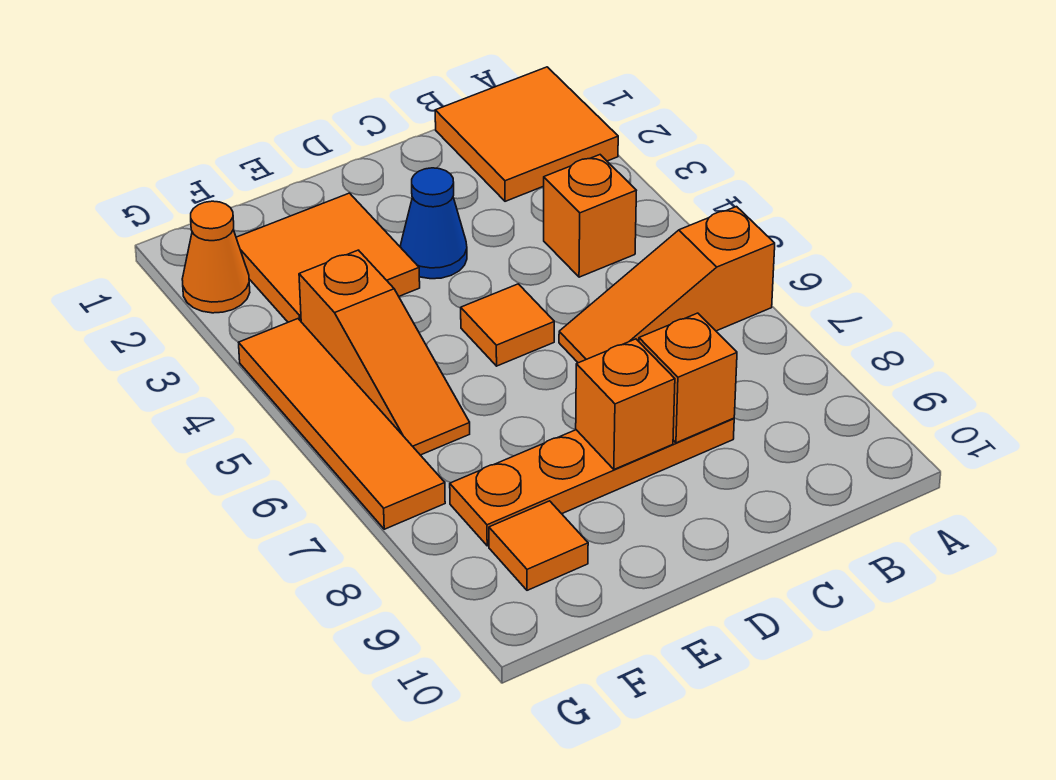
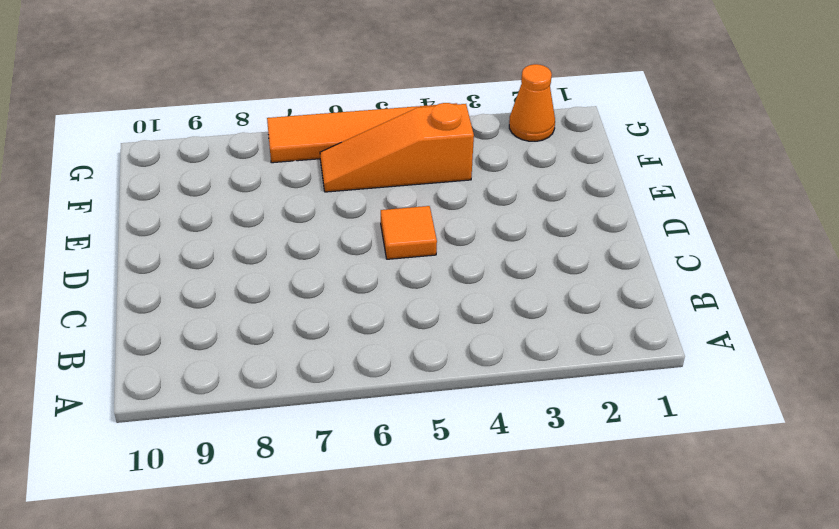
none -> orange tile A1:B2 level 1
none -> orange slope A6:C6 level 1 top A
none -> orange brick B4 level 1

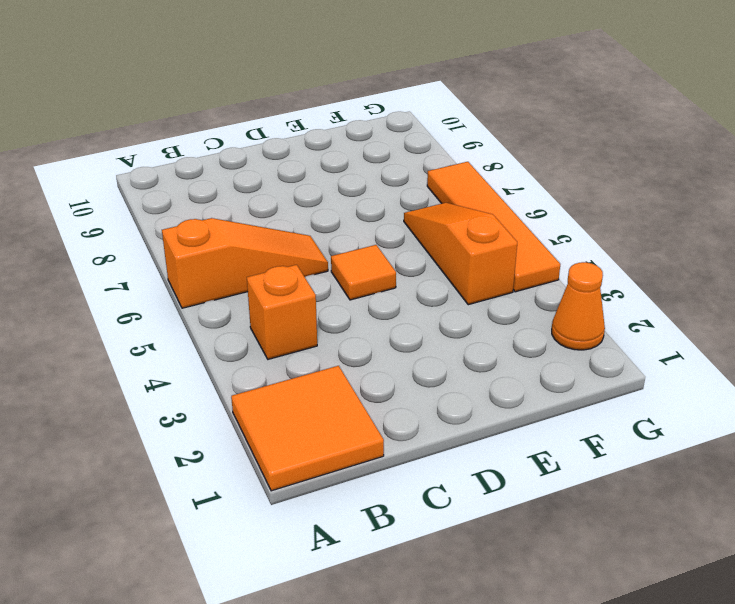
none -> orange plate C8:F8 level 1
none -> blue cone D3 level 1
none -> orange tile E2:F3 level 1

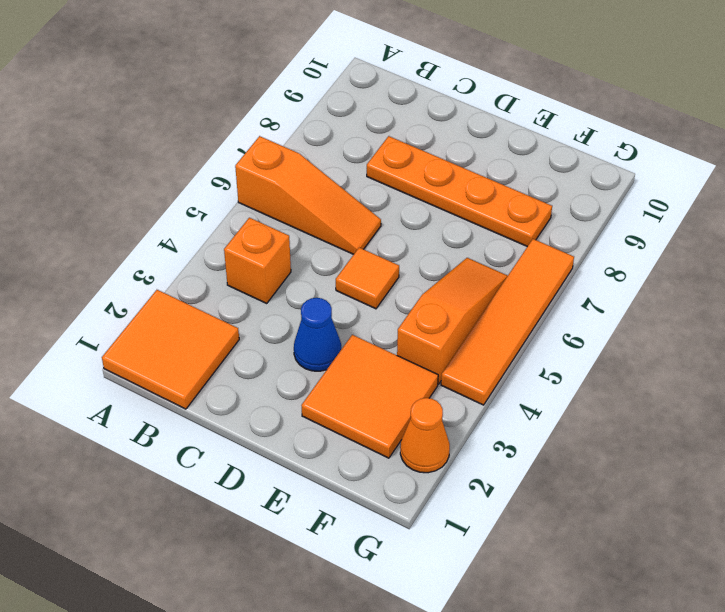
none -> orange tile F9 level 1
none -> orange brick C8 level 2
none -> orange brick D8 level 2

